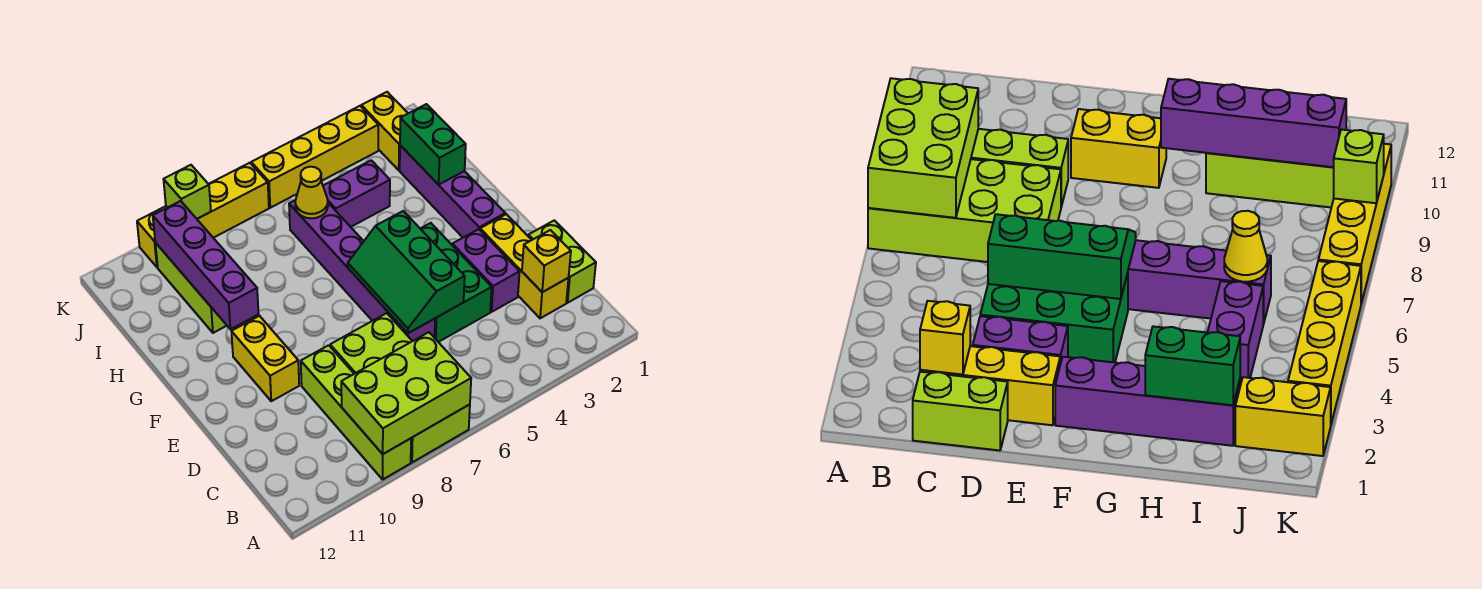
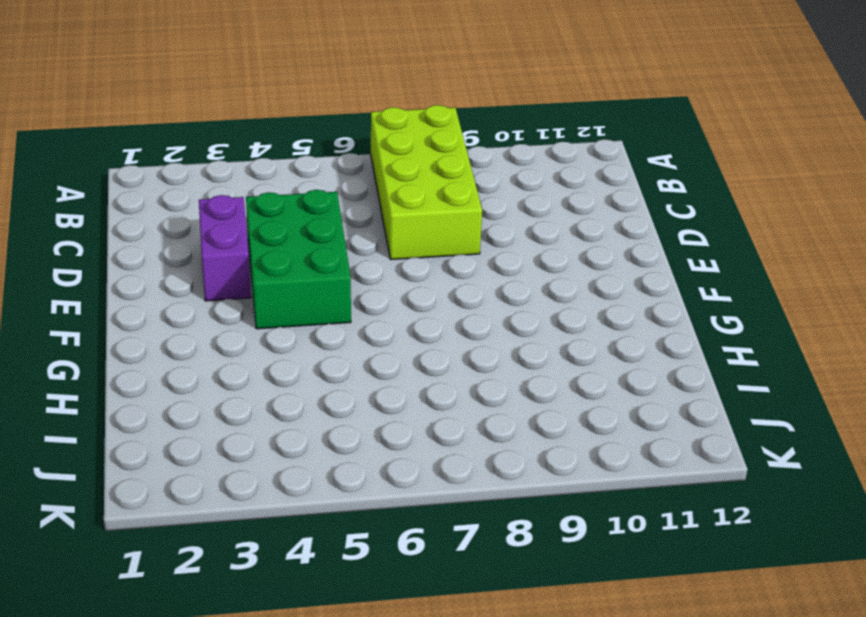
none -> lime brick A9:D9 level 1
none -> lime brick C1:D1 level 1
none -> yellow brick C2:E2 level 1

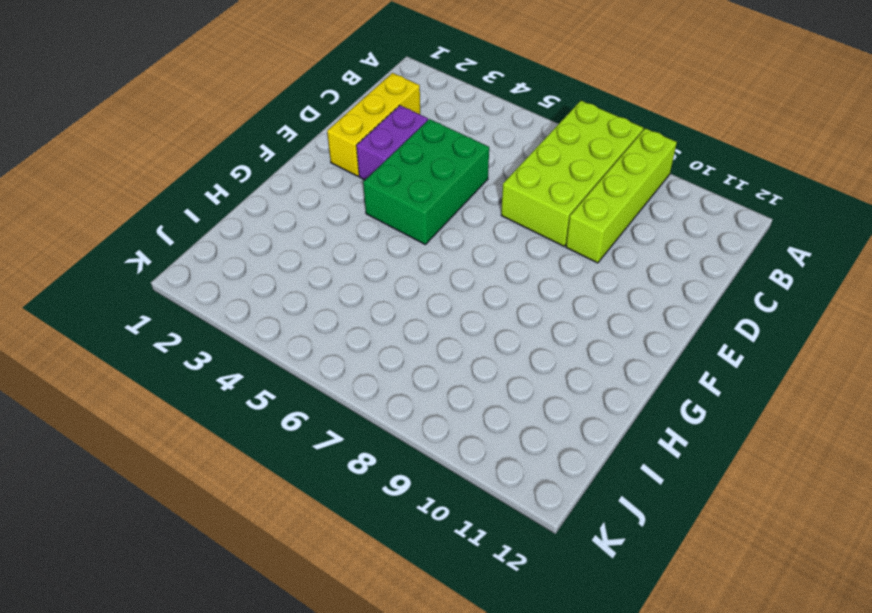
none -> lime brick C1:D1 level 1
none -> purple brick D6:I6 level 1
none -> yellow brick E10:F10 level 1

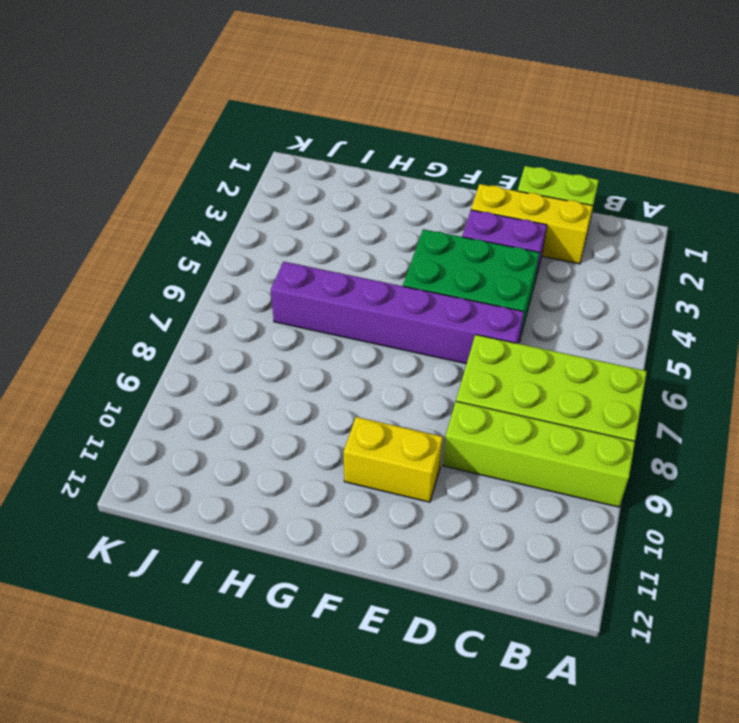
none -> purple brick F2:I2 level 1
none -> lime brick H10:J10 level 1
none -> purple brick I4:I5 level 1

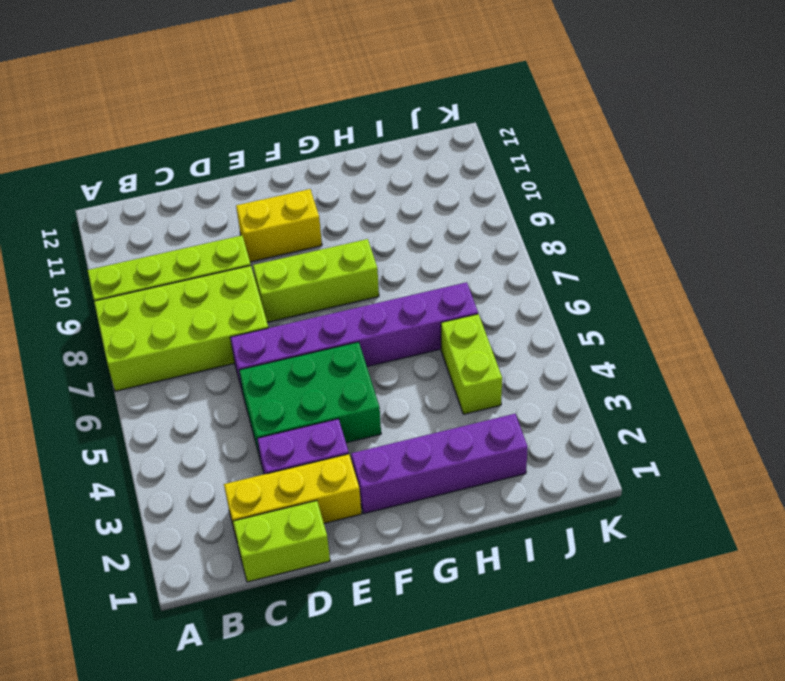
lime brick E8:G8 level 1 -> lime brick H10:J10 level 1
lime brick I4:I5 level 1 -> purple brick I4:I5 level 1
none -> yellow brick J2:K2 level 1
none -> yellow brick K3:K6 level 1
none -> yellow brick K7:K10 level 1

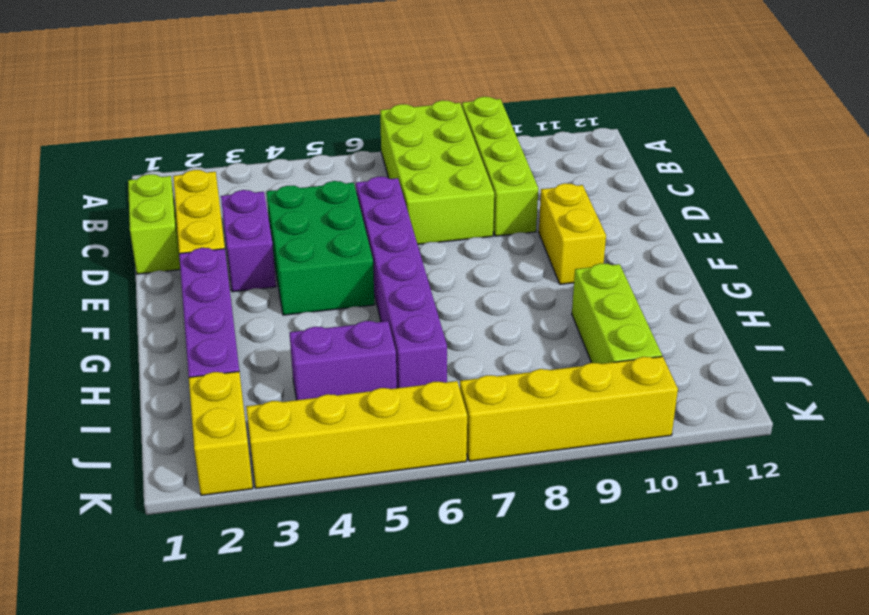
none -> lime brick A7:B9 level 2
none -> yellow brick C2 level 2
none -> green slope D5:F6 level 2 top 5

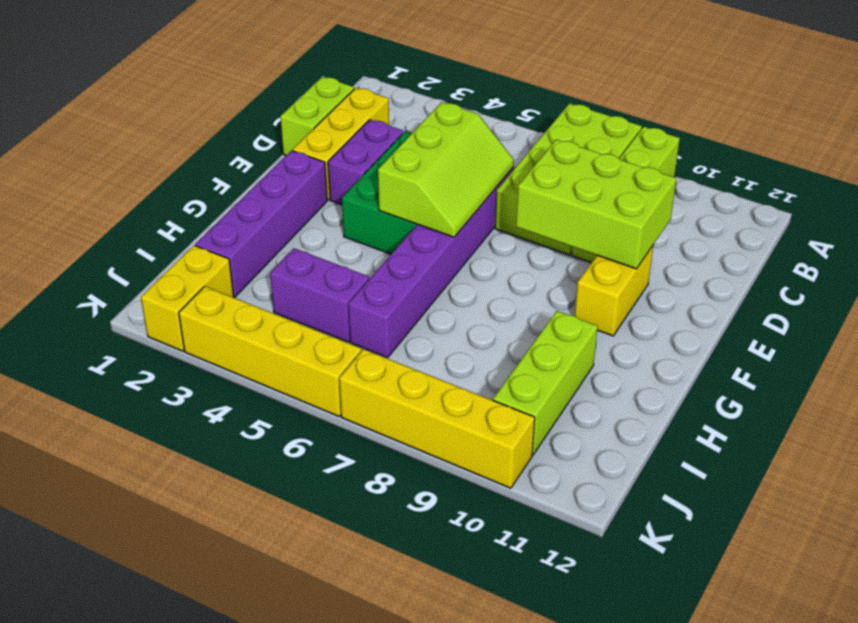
lime slope D5:F6 level 2 top 5 -> green slope D5:F6 level 2 top 5
lime brick D8:E10 level 2 -> lime brick A7:B9 level 2
none -> yellow brick C2 level 2
none -> purple brick G10:J10 level 2
none -> green brick H2:I2 level 2

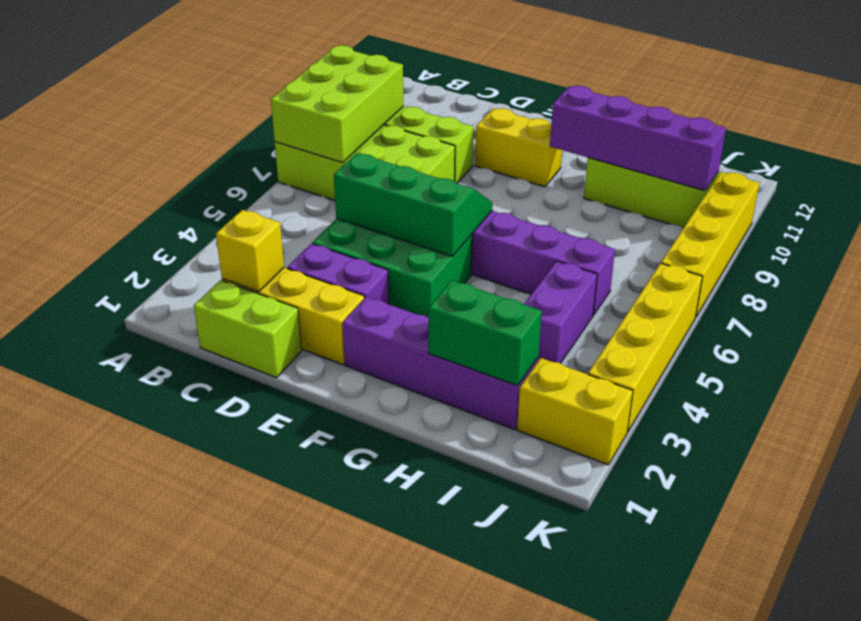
none -> yellow cone I6 level 2
none -> lime brick K9 level 2

